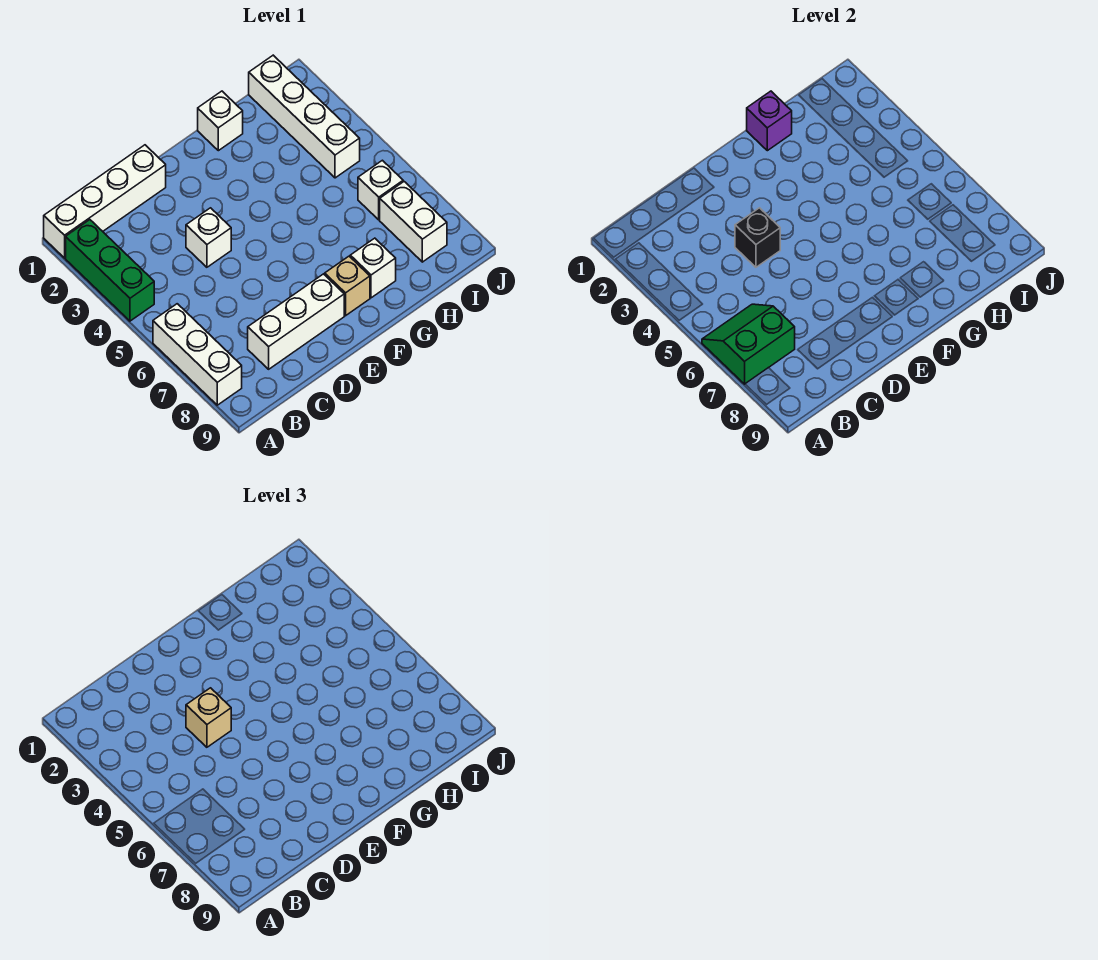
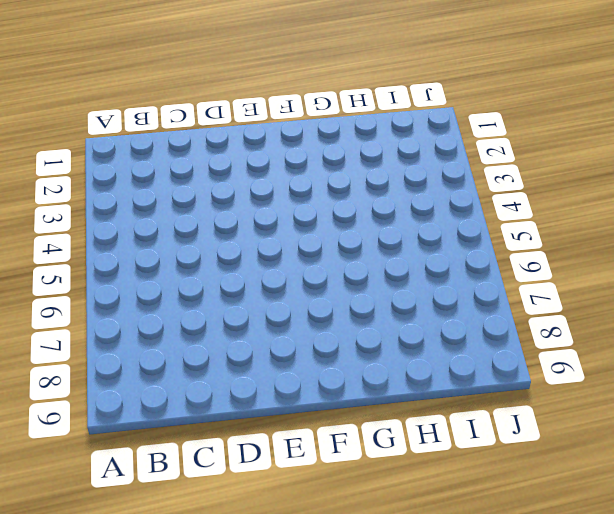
none -> white brick A1:D1 level 1
none -> green brick A2:A4 level 1
none -> white brick A6:A8 level 1

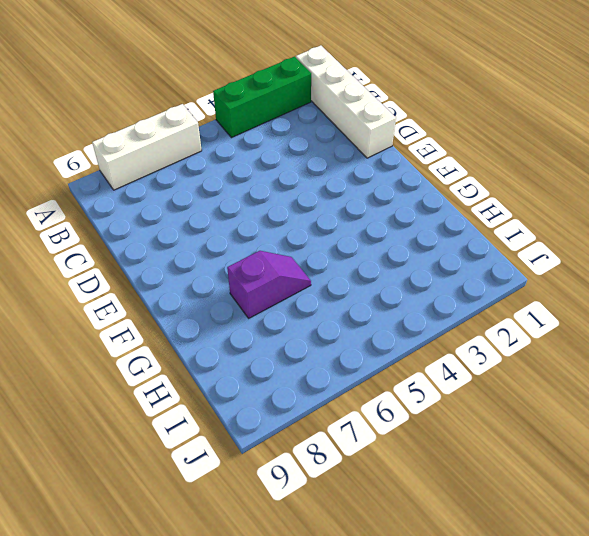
purple slope G6:G7 level 1 top 7 -> none
none -> white brick C8:E8 level 1
none -> white brick D4 level 1
none -> tan brick F8 level 1

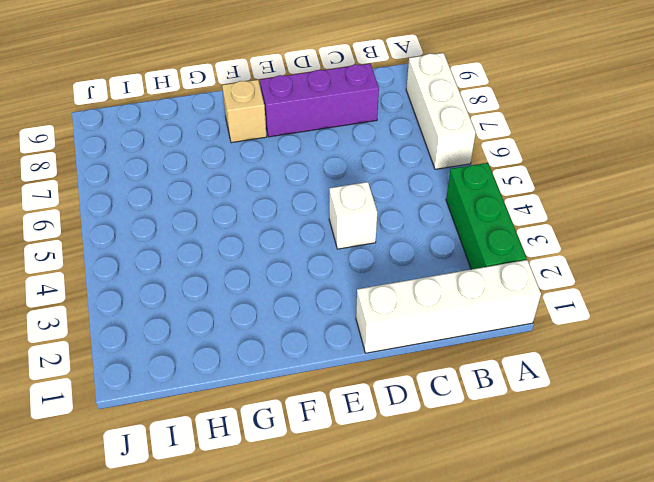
purple brick C8:E8 level 1 -> white brick C8:E8 level 1
none -> white brick G1 level 1
none -> white brick G8 level 1
none -> white brick I1:I4 level 1

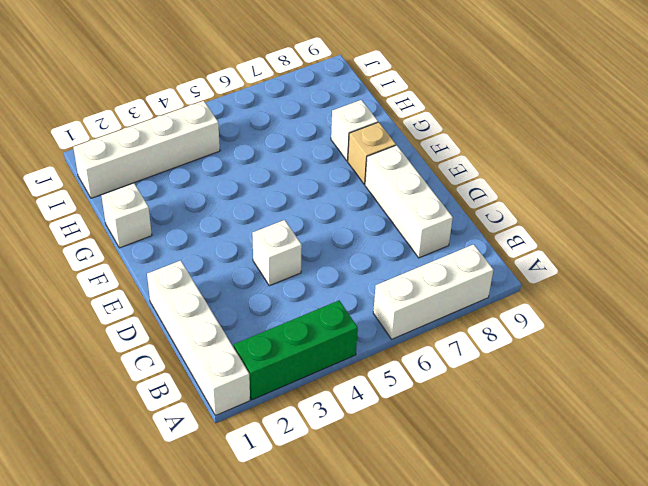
none -> white brick I6 level 1
none -> white brick I7:I8 level 1
none -> green slope A6:B7 level 2 top 7

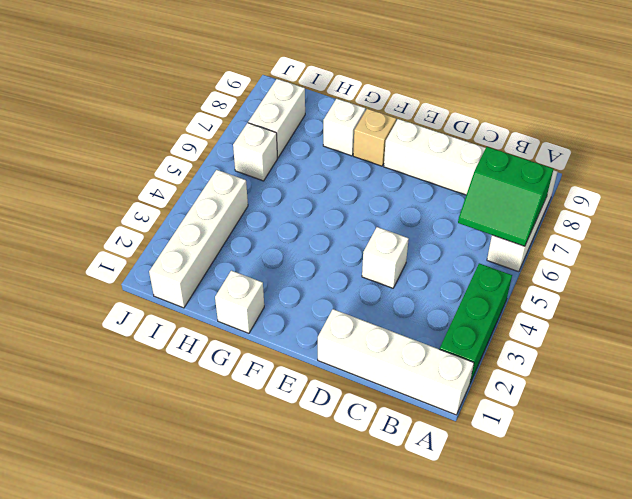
none -> black brick D4 level 2
none -> purple brick G1 level 2
none -> tan brick D4 level 3

